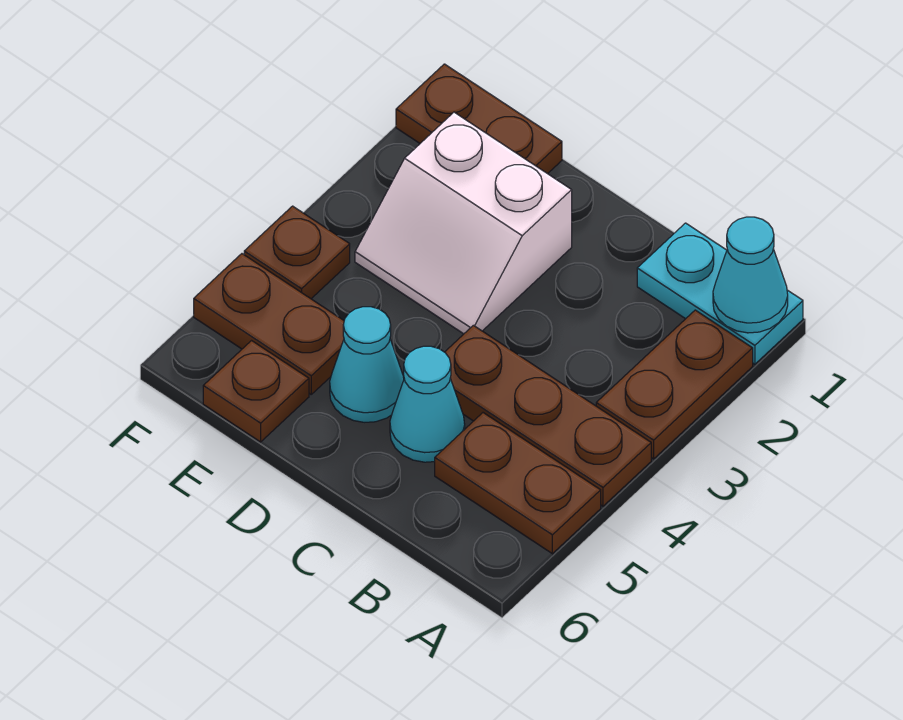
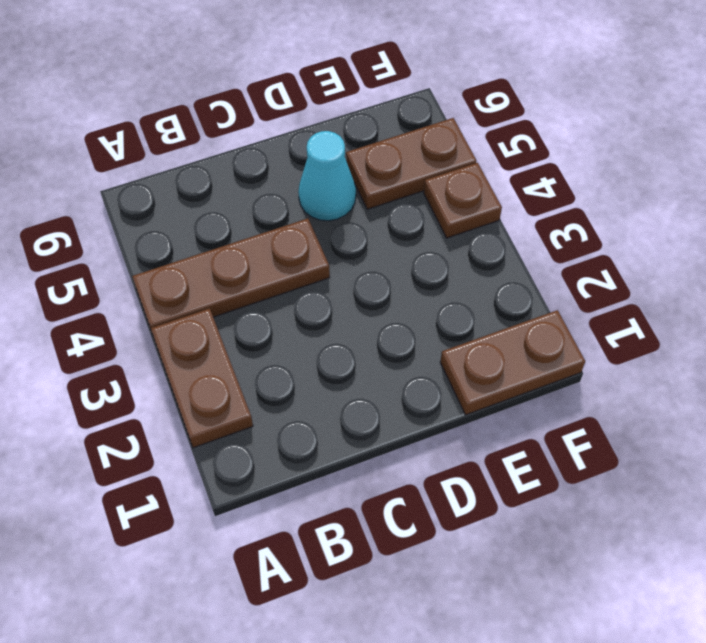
none -> cyan plate A1:B1 level 1
none -> brown plate A5:B5 level 1
none -> cyan cone C5 level 1

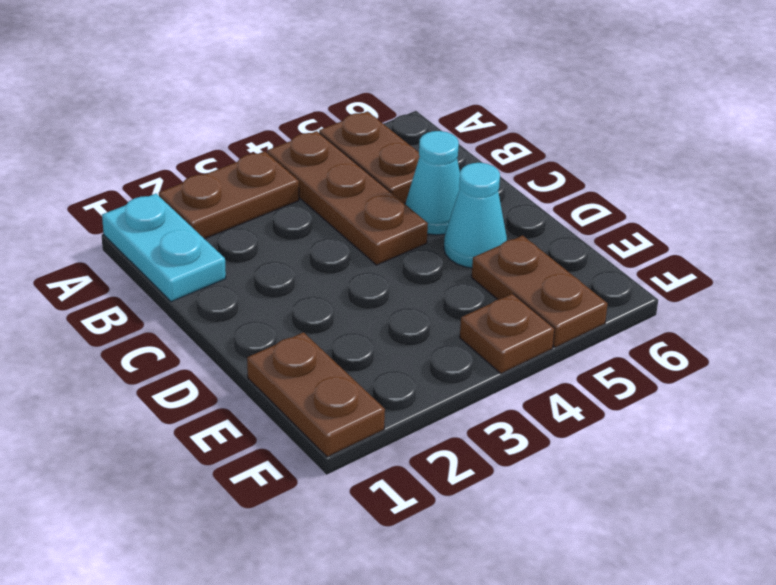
none -> white slope D2:E3 level 1 top 2
none -> brown plate E6 level 1
none -> cyan cone A1 level 2

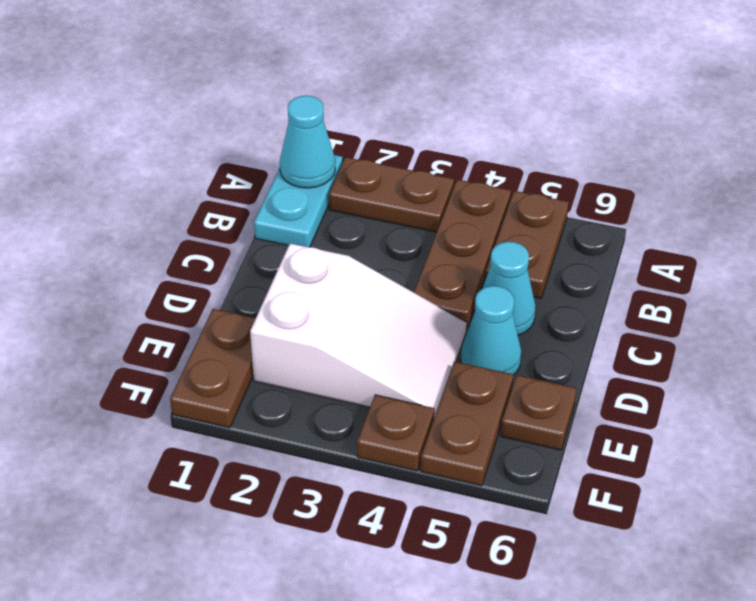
white slope D2:E4 level 1 top 2 -> white slope D2:E3 level 1 top 2

